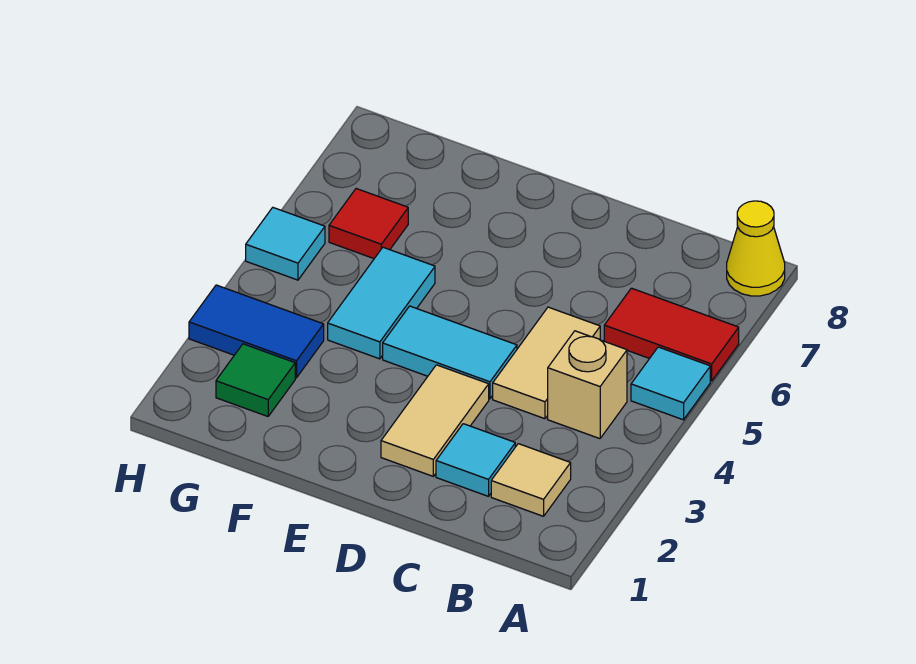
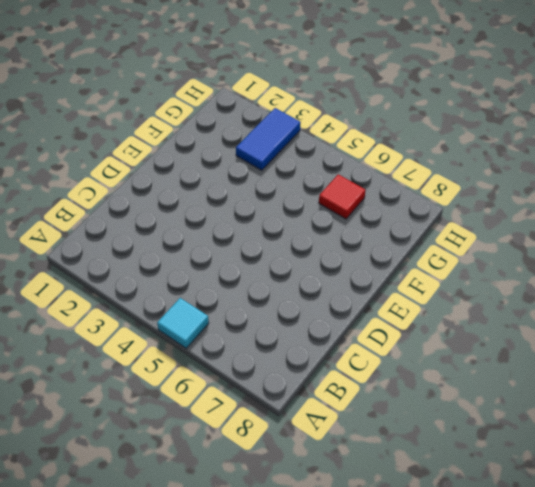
none -> red tile A6:B6 level 1
none -> yellow cone A8 level 1
none -> tan tile B2 level 1

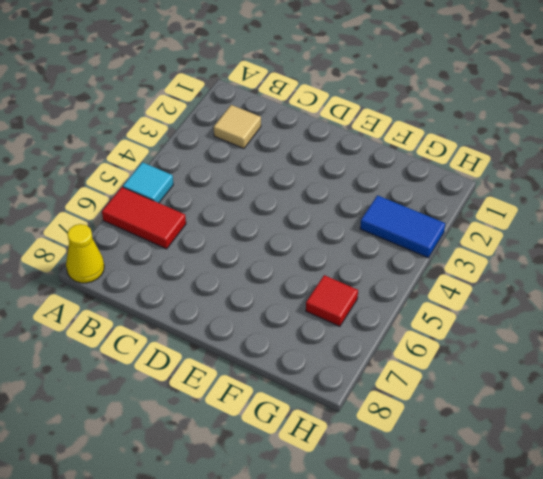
none -> tan brick B4 level 1
none -> cyan tile C2 level 1
none -> tan tile C4:C5 level 1

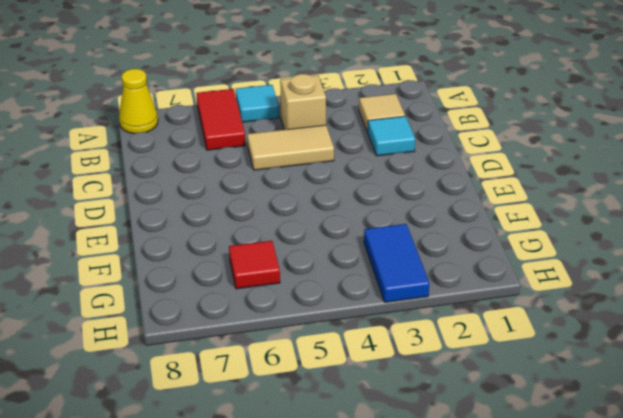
none -> tan tile D2:D3 level 1
none -> cyan tile D4:E4 level 1
none -> cyan tile F4:F5 level 1

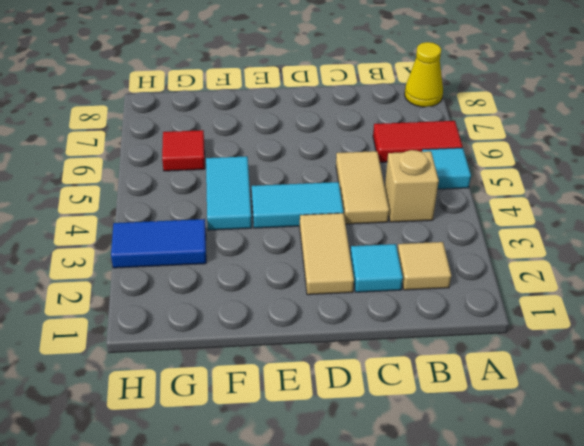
none -> green tile G2 level 1
none -> cyan tile H5 level 1

